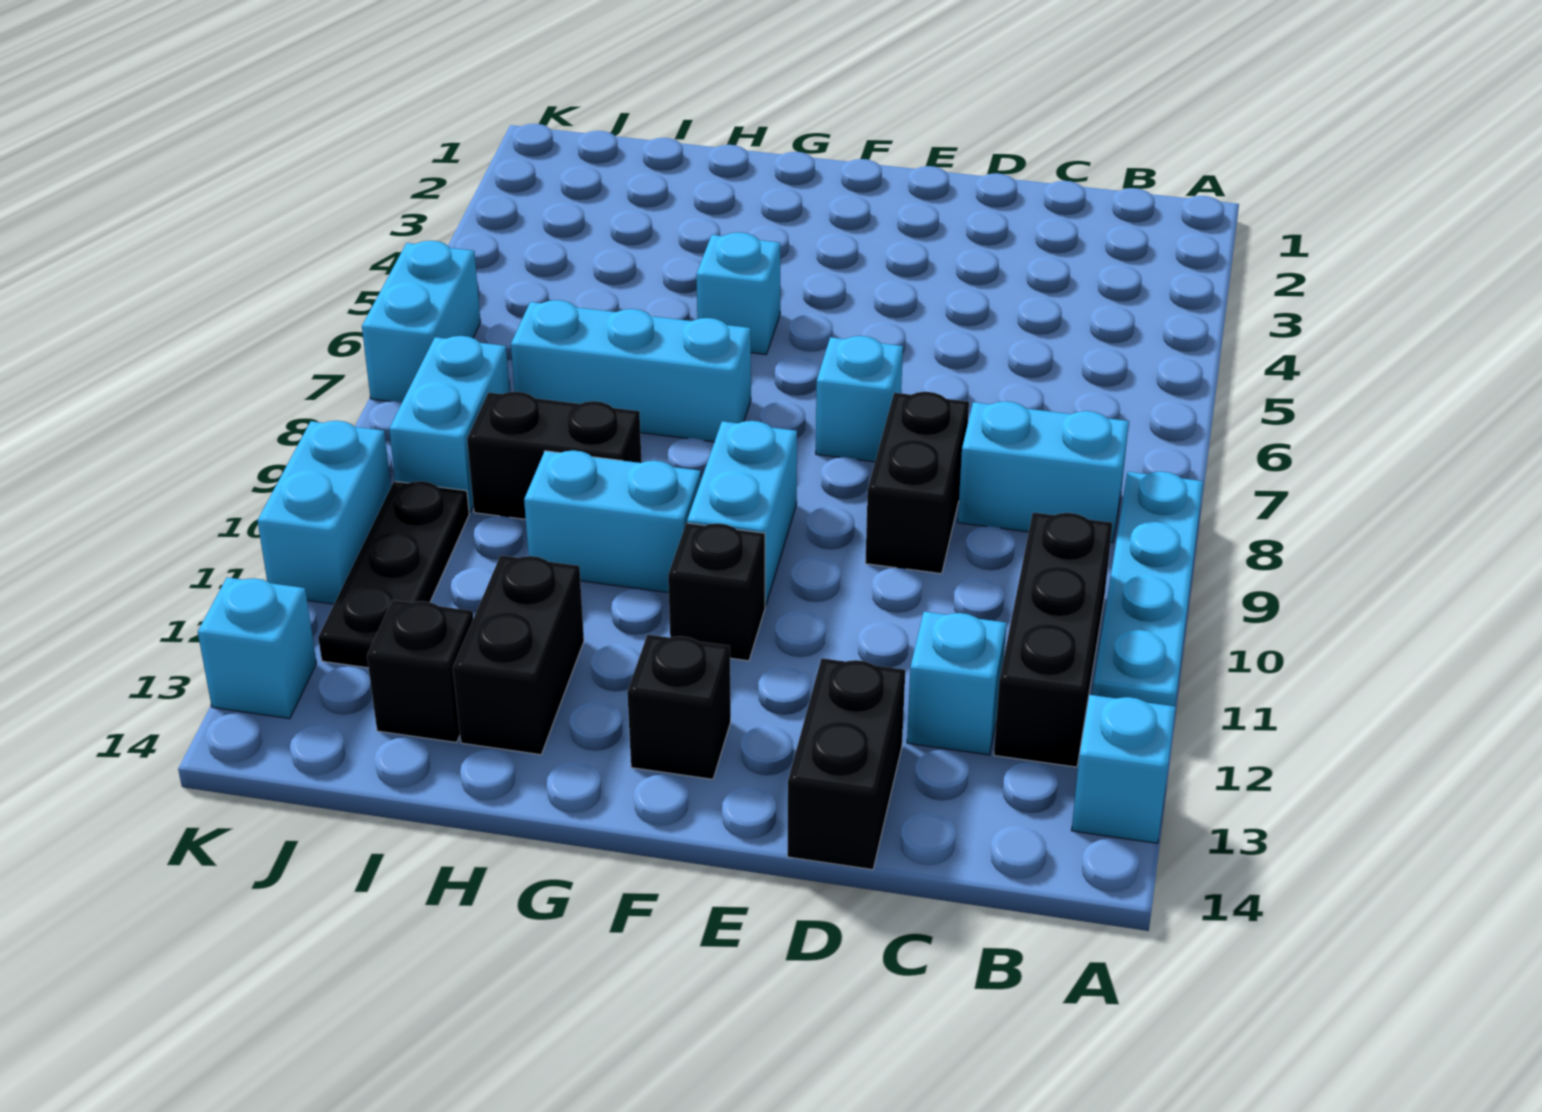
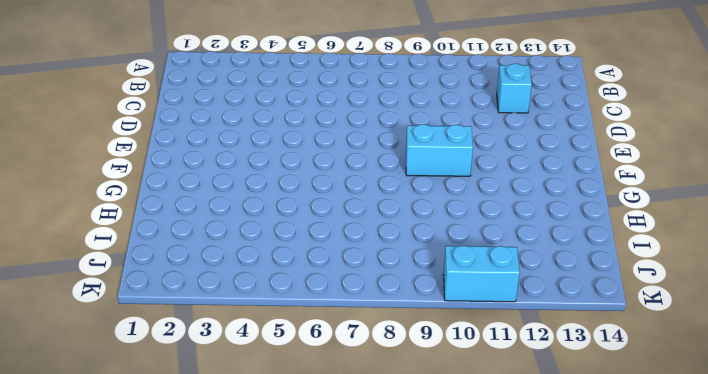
none -> cyan plate A8:A11 level 1
none -> cyan brick A13 level 1
none -> cyan brick B8:C8 level 1

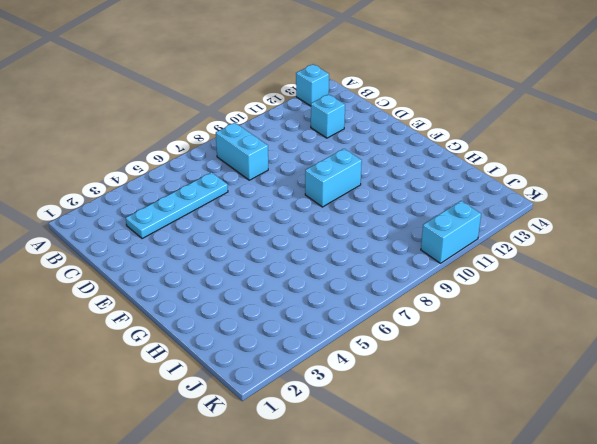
cyan plate C3:C6 level 1 -> cyan plate A8:A11 level 1
none -> black brick B10:B12 level 1
none -> black brick D8:D9 level 1
none -> black brick D13:D14 level 1

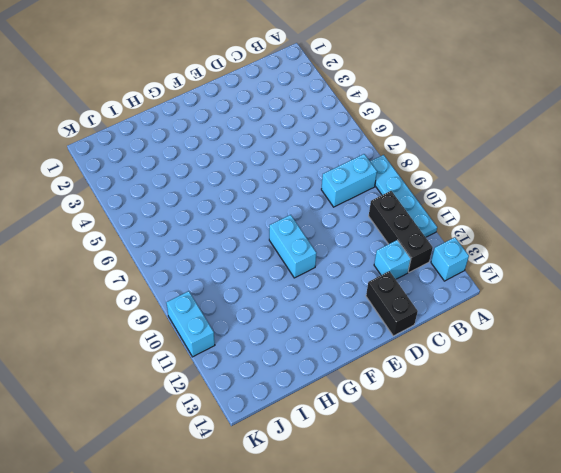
none -> black brick D8:D9 level 1
none -> cyan brick E7 level 1
none -> black brick F11 level 1

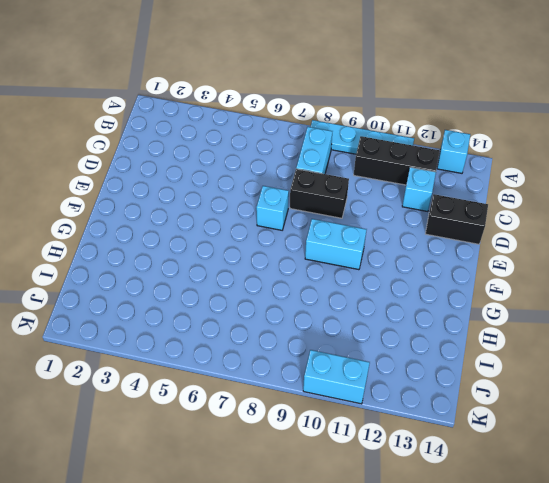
none -> black brick F11 level 1
none -> black brick F13 level 1
none -> cyan brick G5 level 1

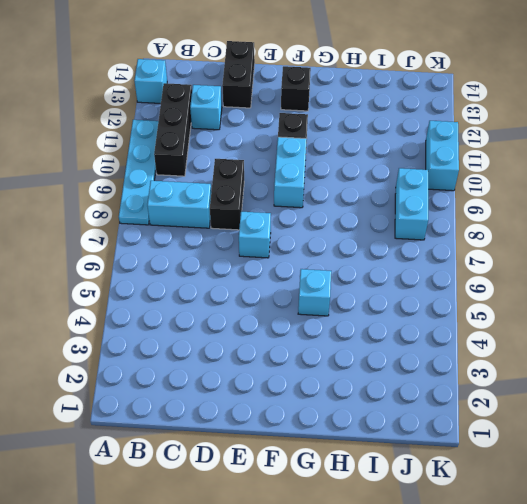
none -> cyan brick G7:I7 level 1
none -> cyan brick G10:H10 level 1
none -> black brick H9:I9 level 1

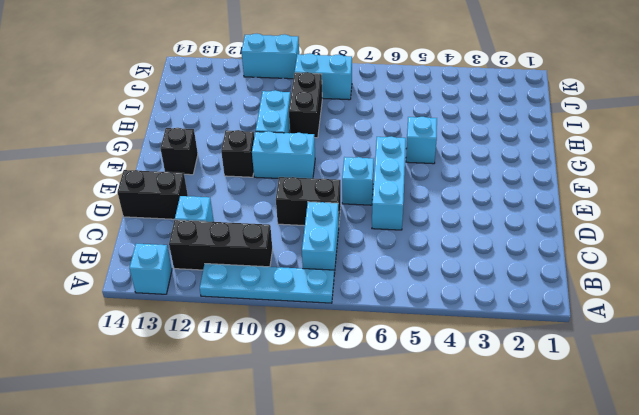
cyan brick D6:F6 level 1 -> cyan brick G7:I7 level 1
none -> black brick H12:H13 level 1
none -> black brick I13 level 1
none -> black plate J10:J12 level 1

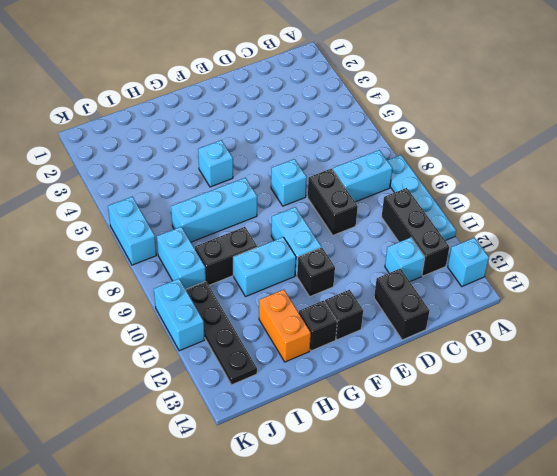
black brick G13 level 1 -> black brick I13 level 1
orange brick H12:H13 level 1 -> black brick H12:H13 level 1
black plate J10:J13 level 1 -> black plate J10:J12 level 1
none -> cyan brick K13 level 1

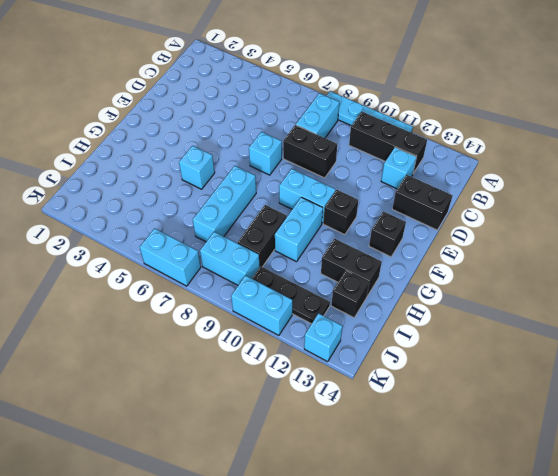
none -> cyan brick A13 level 1

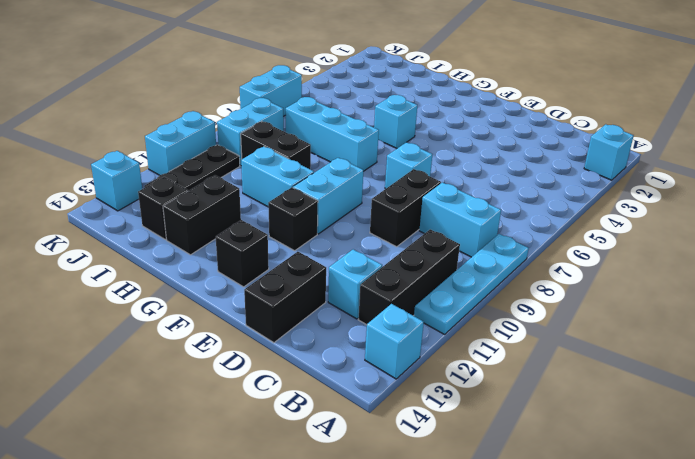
cyan brick A2 level 1 -> none

